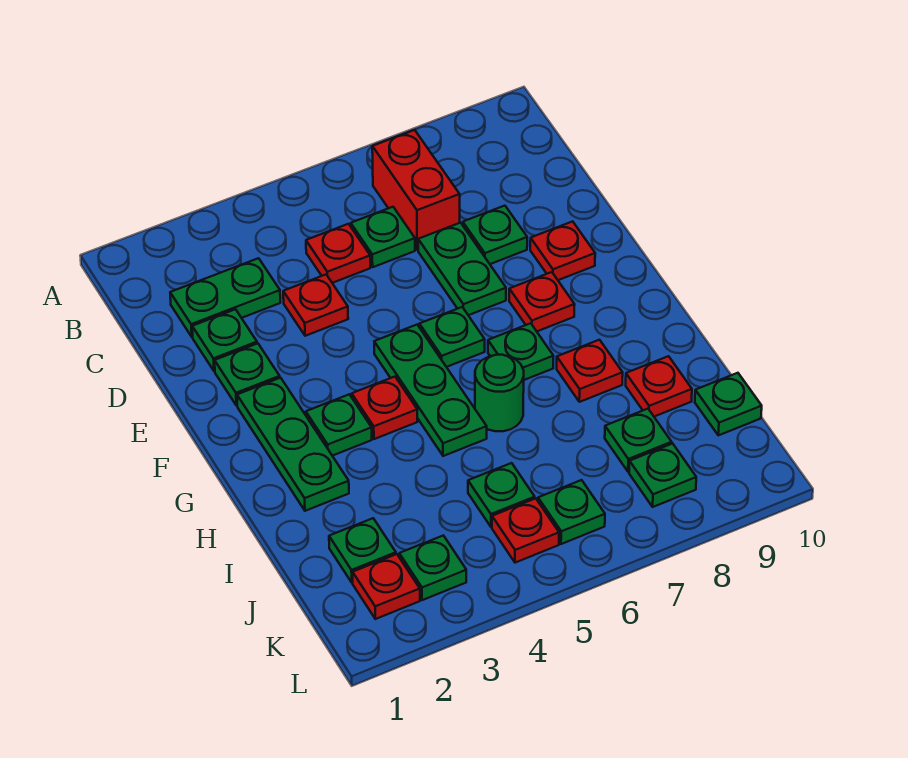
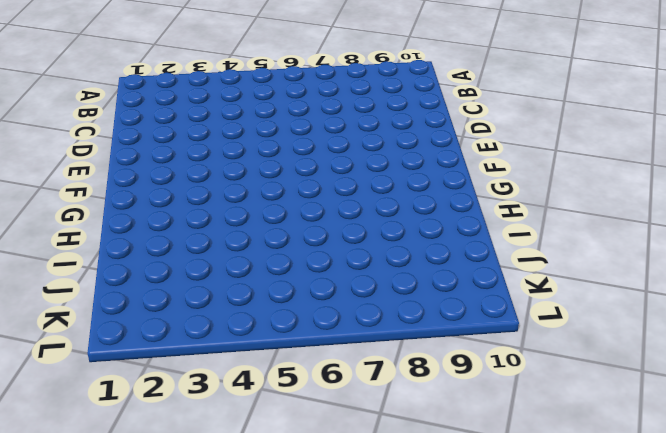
none -> red brick B7:C7 level 1
none -> green plate C2:C3 level 1
none -> red plate C5 level 1

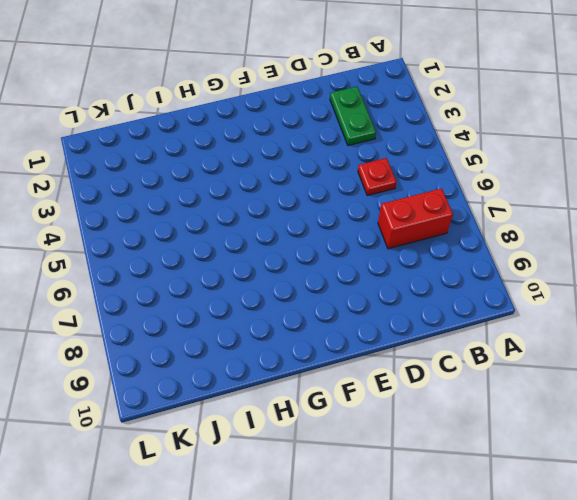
none -> green plate C6 level 1
none -> green plate D2 level 1
none -> red plate D4 level 1

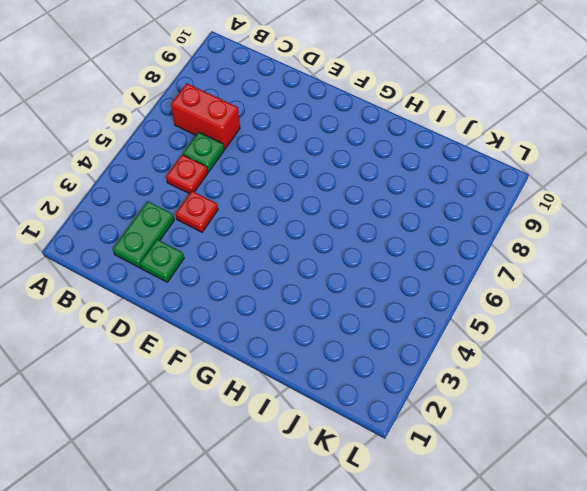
none -> green plate D7:E7 level 1
none -> green plate D8 level 1
none -> green plate E2 level 1

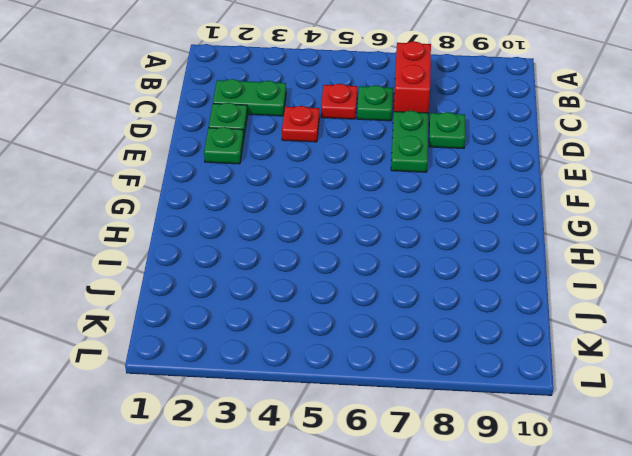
none -> red plate E9 level 1
none -> green plate F2:H2 level 1
none -> green plate F5:H5 level 1

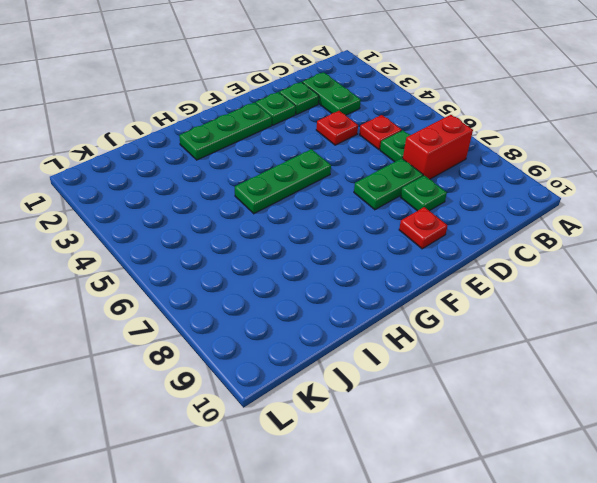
none -> green plate F6 level 1
none -> red plate F8 level 1
none -> green plate G3 level 1

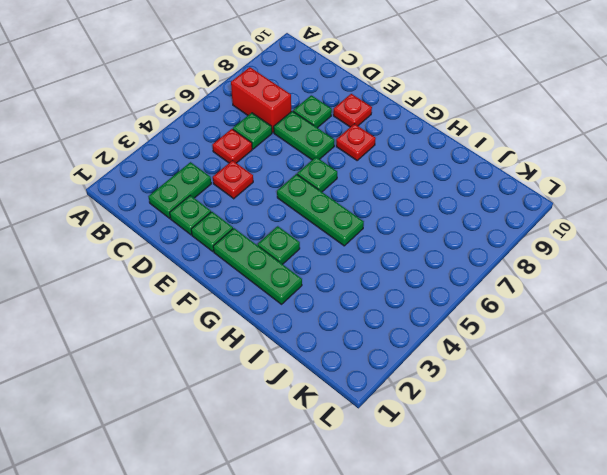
none -> red plate G4 level 1
none -> green plate G7 level 1
none -> green round brick H6 level 1

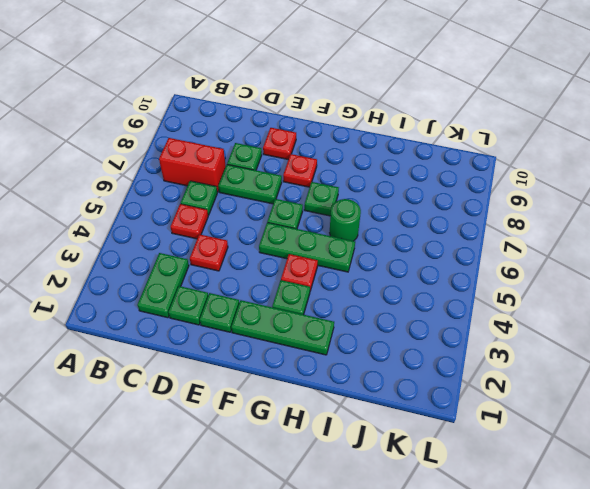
none -> red plate H8 level 1
none -> red plate I9 level 1
none -> green plate J2 level 1

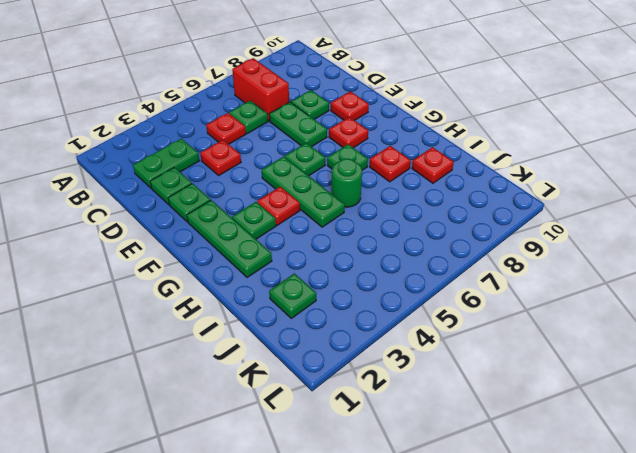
none -> green plate J5 level 1
none -> green plate J8 level 1
none -> green plate J10 level 1

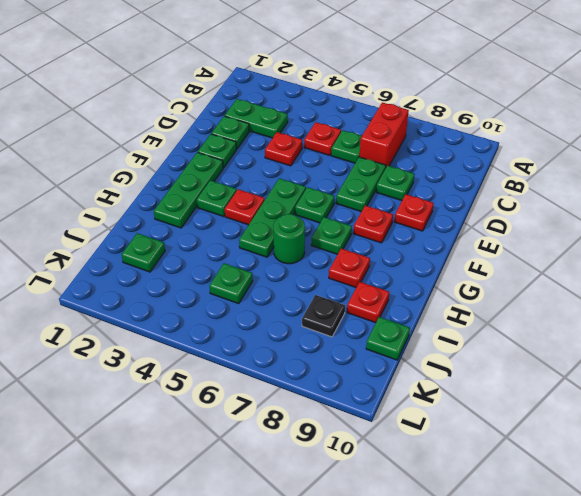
black plate J8 level 1 -> green plate J8 level 1
none -> red plate K2 level 1
none -> green plate K3 level 1
none -> red plate K5 level 1

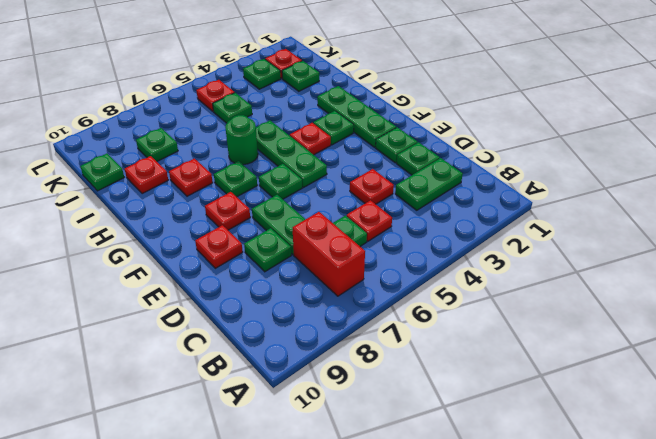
none -> green plate K6 level 1
none -> green plate K8 level 1

